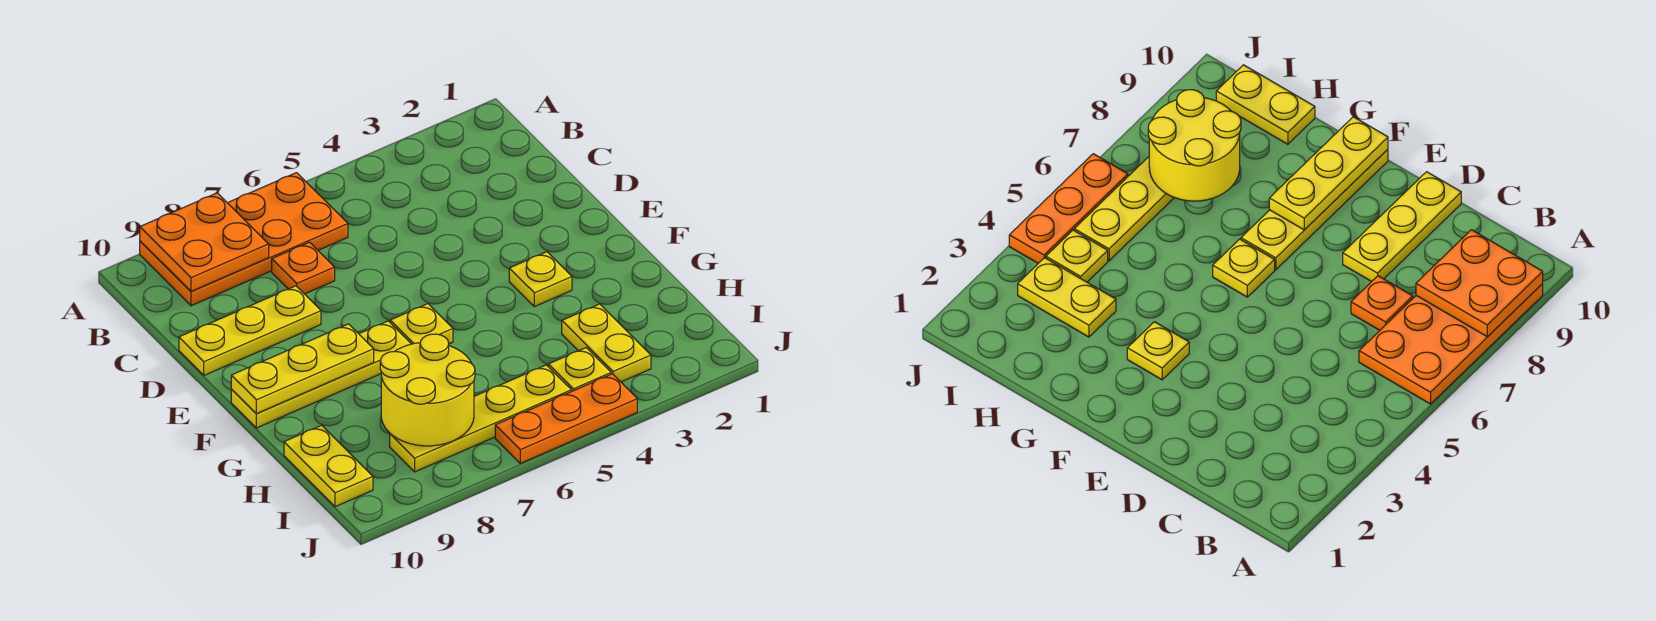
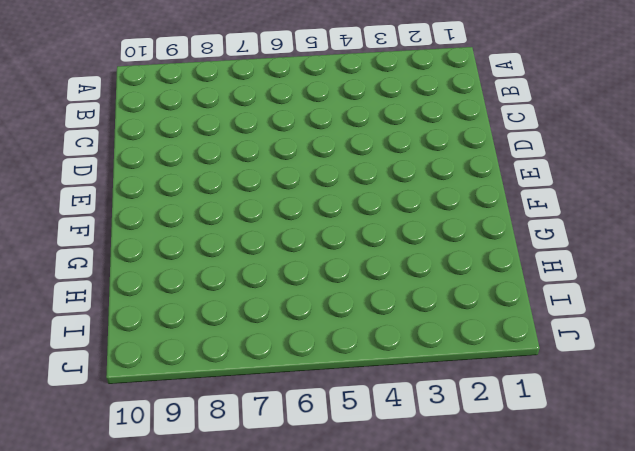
none -> orange plate A6:B9 level 1
none -> orange plate C7 level 1
none -> yellow plate D8:D10 level 1

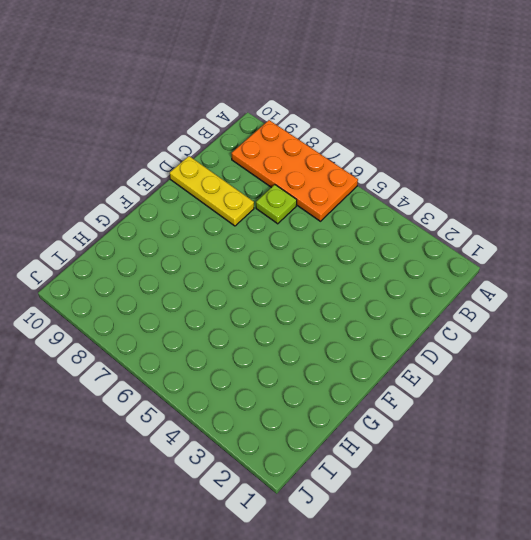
lime plate C7 level 1 -> orange plate C7 level 1
none -> yellow plate F3 level 1
none -> yellow plate F6 level 1
none -> yellow plate F7:F10 level 1

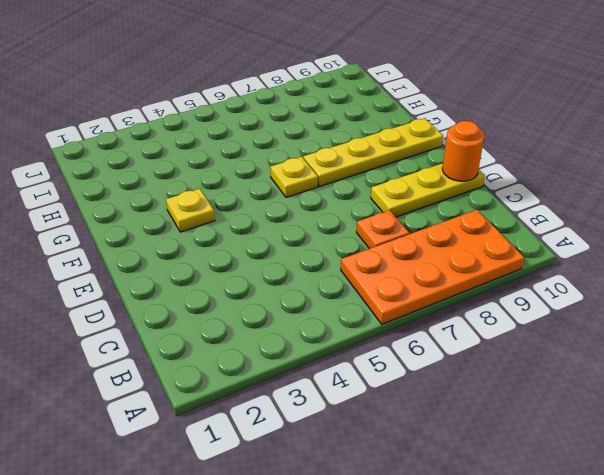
orange round brick D10 level 2 -> none
none -> yellow plate H3:I3 level 1
none -> yellow plate H10:I10 level 1
none -> yellow plate I4 level 1

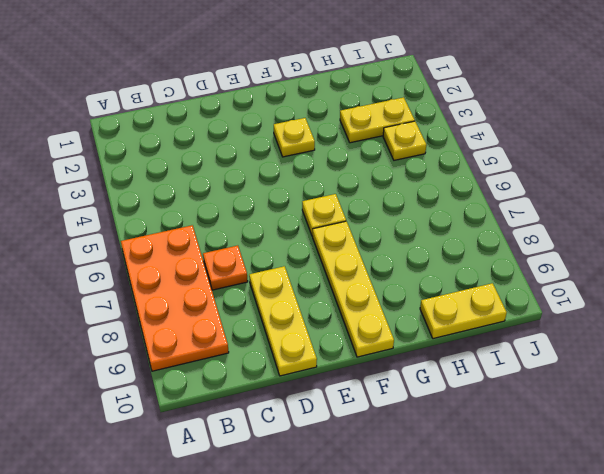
none -> yellow plate I5:I8 level 1
none -> orange plate J4:J6 level 1
none -> orange plate A8:B9 level 2

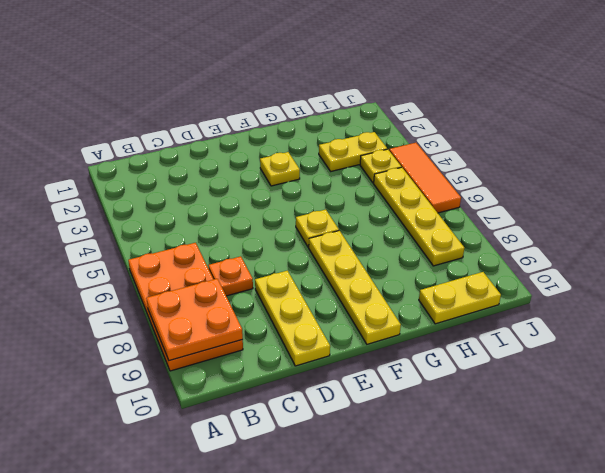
orange tile J4:J6 level 1 -> orange plate J4:J6 level 1
none -> yellow plate F8:F10 level 2
none -> yellow round brick H7:I8 level 2

